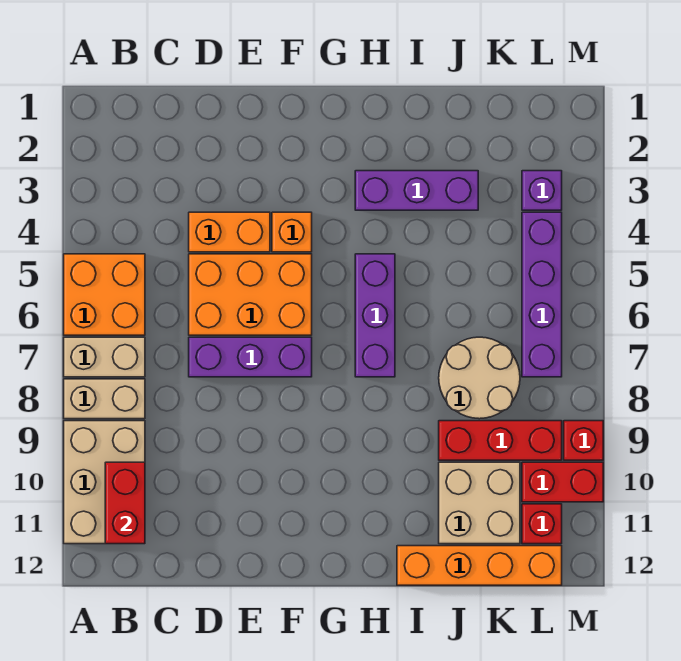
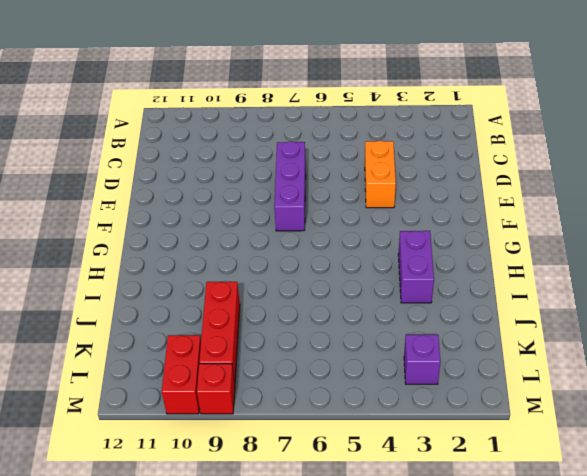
purple brick H3:I3 level 1 -> purple brick H3:J3 level 1
none -> orange brick A5:B6 level 1
none -> tan brick A7:B7 level 1
none -> tan brick A8:B8 level 1

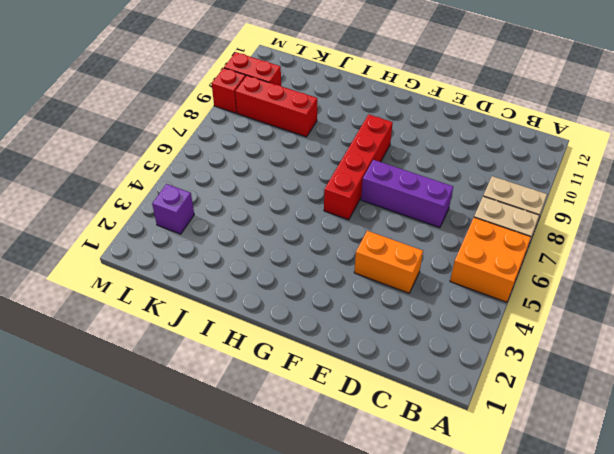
red brick G6:G9 level 1 -> none
none -> tan brick A9:B11 level 1
none -> orange brick D5:F6 level 1
none -> orange brick F4 level 1

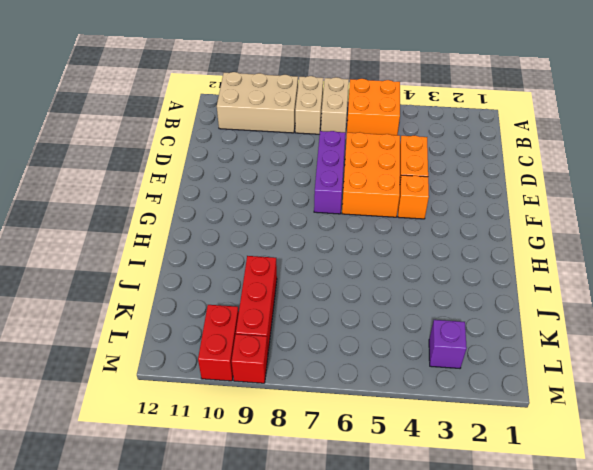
none -> purple brick H3:J3 level 1
none -> purple brick H5:H7 level 1
none -> orange brick I12:L12 level 1

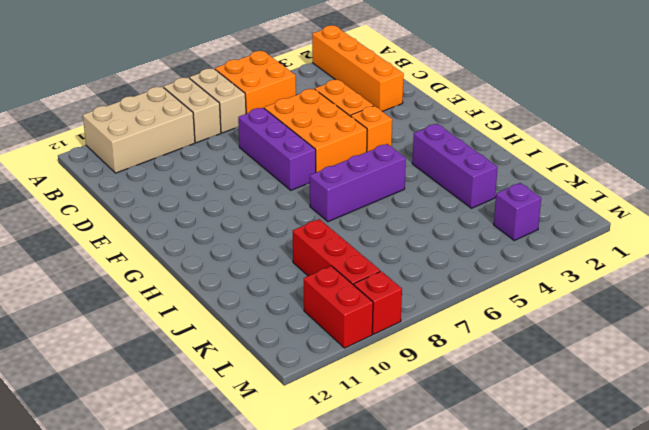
orange brick A2:D2 level 1 -> orange brick I12:L12 level 1
none -> tan round brick J7:K8 level 1
none -> tan brick J10:K11 level 1
none -> purple brick L4:L7 level 1

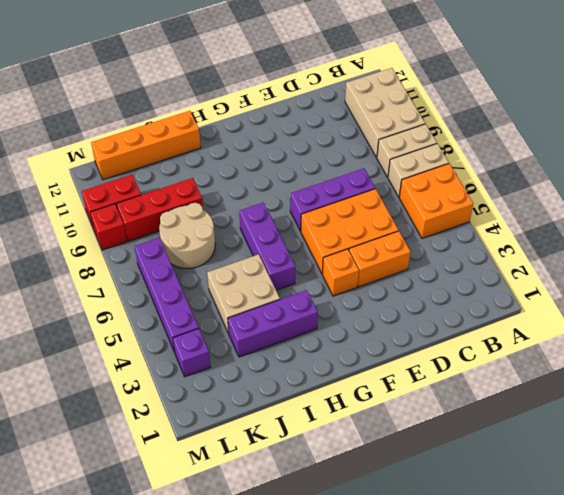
tan brick I4:J5 level 1 -> tan brick J10:K11 level 1
none -> red brick L11 level 1
none -> red brick B10:B11 level 2

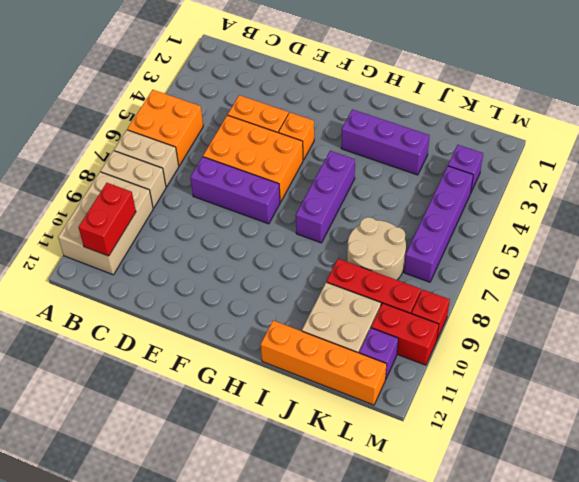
purple brick L11 level 1 -> red brick L11 level 1

